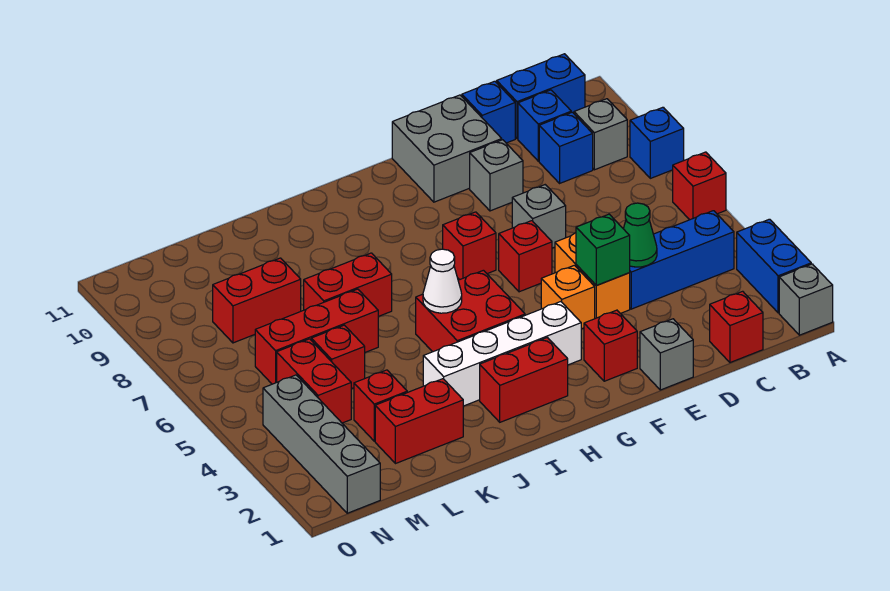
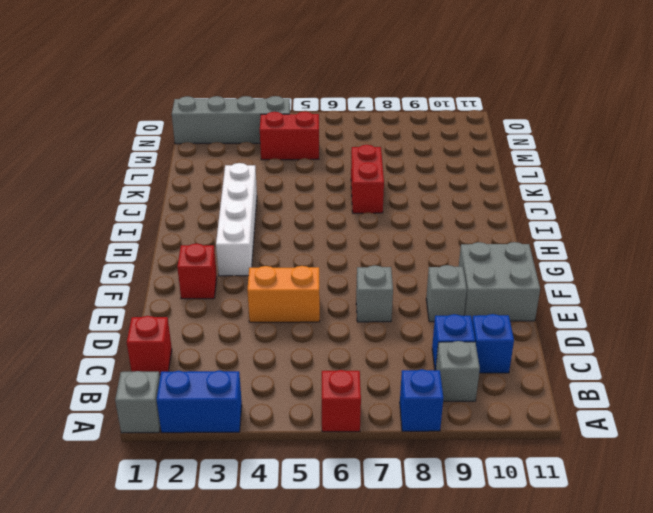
none -> blue brick B4:D4 level 1
none -> blue brick B11:C11 level 1
none -> blue brick D11 level 1
none -> grey brick E1 level 1

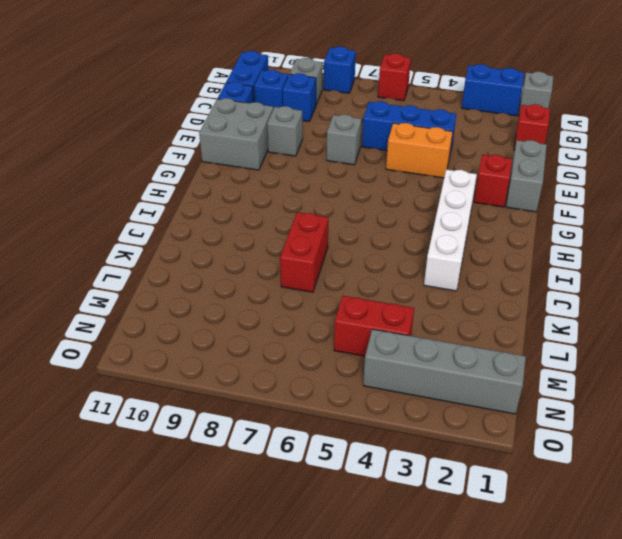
blue brick D4:D6 level 1 -> blue brick B4:D4 level 1
grey brick E1:F1 level 1 -> grey brick E1 level 1
none -> orange brick F4 level 1
none -> red brick F6 level 1
none -> red brick G7 level 1
none -> red brick H2:I2 level 1

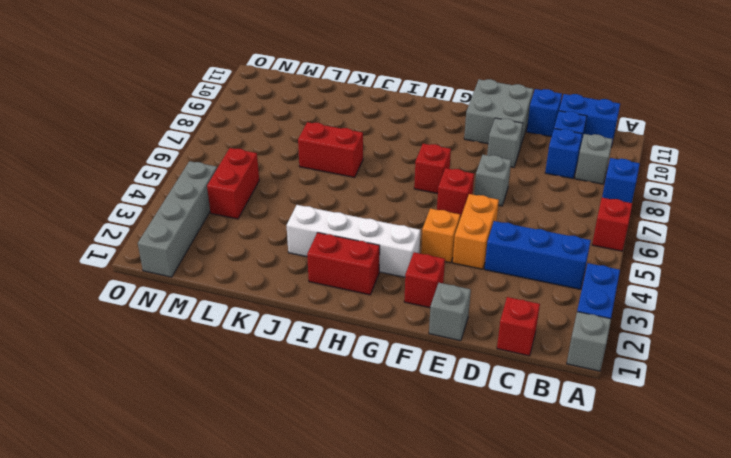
none -> red brick H4:I5 level 1
none -> red brick K2:L2 level 1
none -> red brick K6:M6 level 1
none -> red brick L3 level 1

